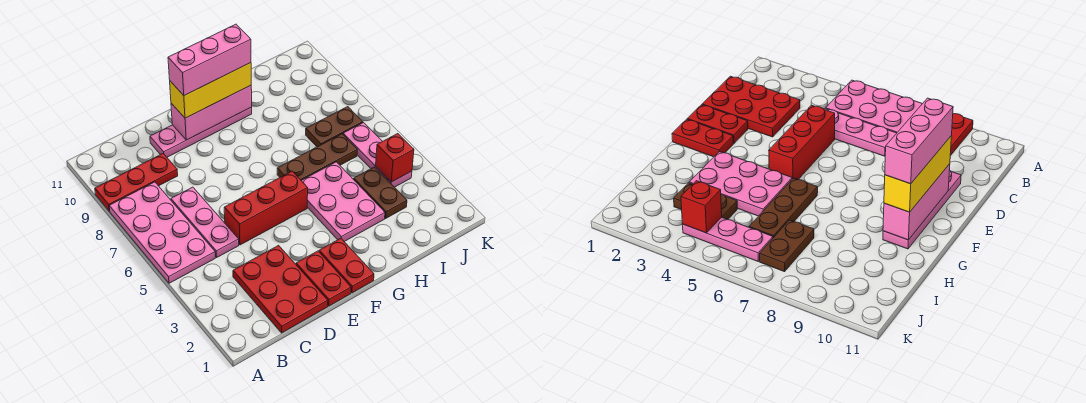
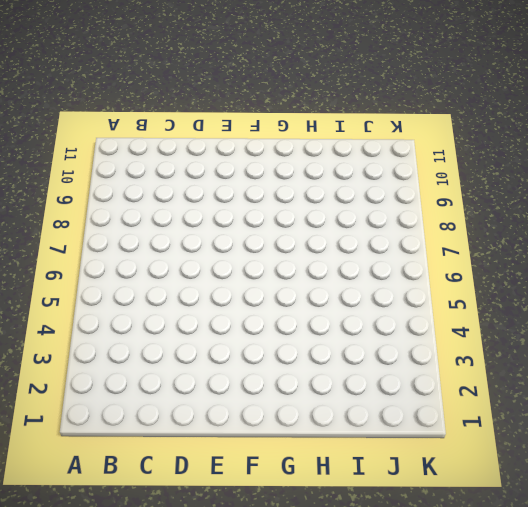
none -> pink plate A5:B8 level 1
none -> red plate A9:C9 level 1
none -> red plate C1:D3 level 1

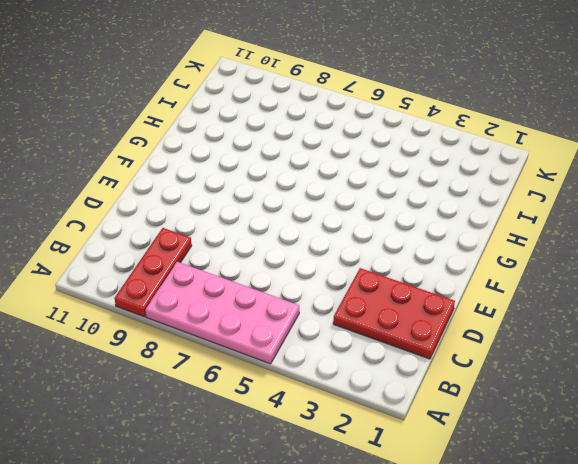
none -> pink plate C5:C7 level 1
none -> red brick D5:F5 level 1
none -> pink plate D10:G10 level 1

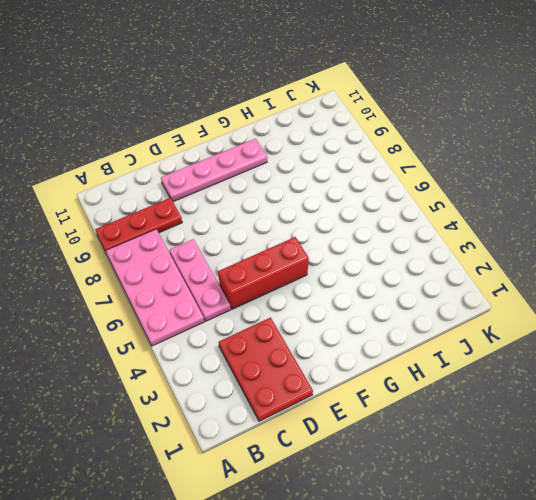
none -> red plate E1:E2 level 1
none -> red plate F1:F2 level 1
none -> pink plate G3:H5 level 1

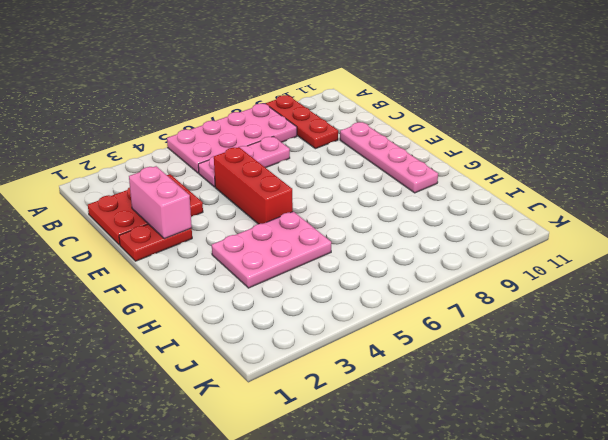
pink brick D2:E2 level 2 -> none
none -> red plate F1:F2 level 1
none -> brown plate G6:I6 level 1
none -> brown plate I3:I4 level 1

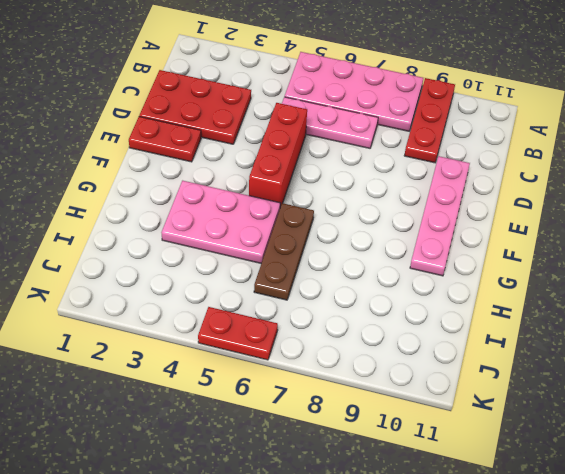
red plate K5:K6 level 1 -> red plate F1:F2 level 1
none -> brown plate I3:I4 level 1
none -> brown plate I7:J7 level 1
none -> pink plate J4:J6 level 1

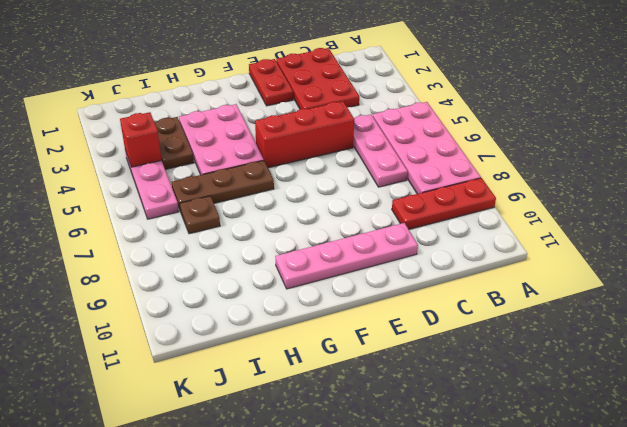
brown plate I7 level 1 -> brown plate I7:J7 level 1
none -> red plate F1:F2 level 1
none -> pink brick E10:G10 level 2
none -> yellow brick E10:G10 level 3

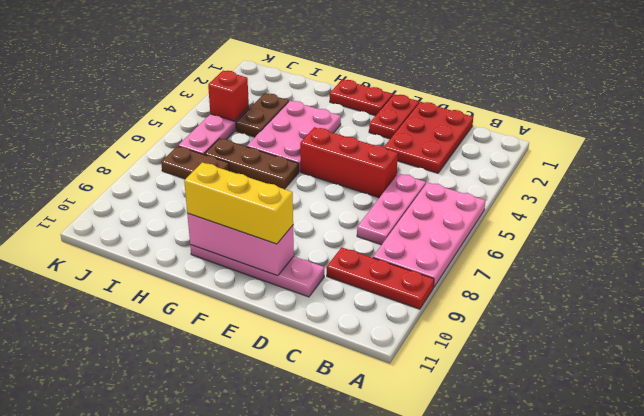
red plate F1:G1 level 1 -> red plate F1:F2 level 1
none -> pink brick E10:G10 level 4

